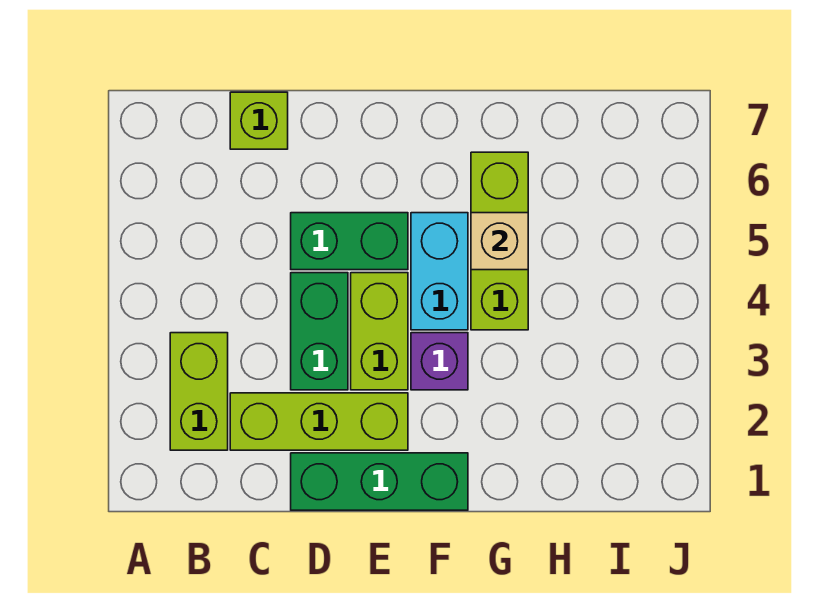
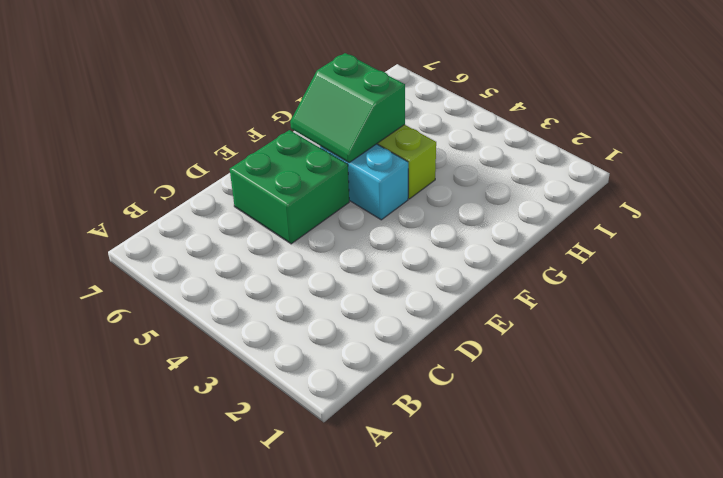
green brick D5:E6 level 1 -> green brick D5:E5 level 1
green slope F5:G6 level 2 top G -> tan brick G5 level 2
none -> lime brick B2:B3 level 1
none -> lime brick C2:E2 level 1

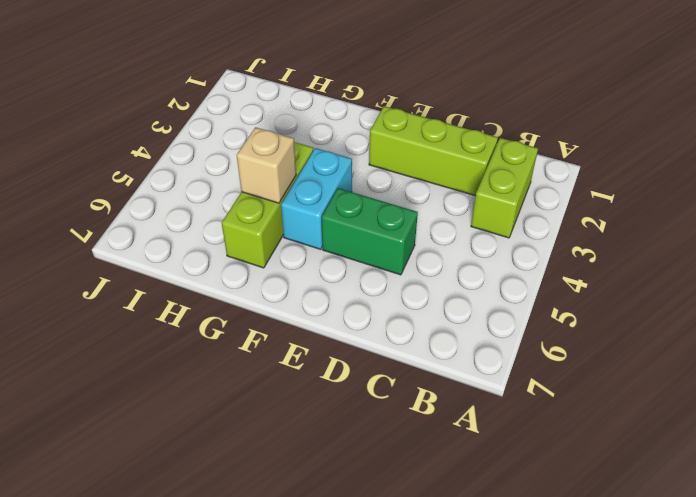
none -> lime brick C7 level 1
none -> green brick D1:F1 level 1

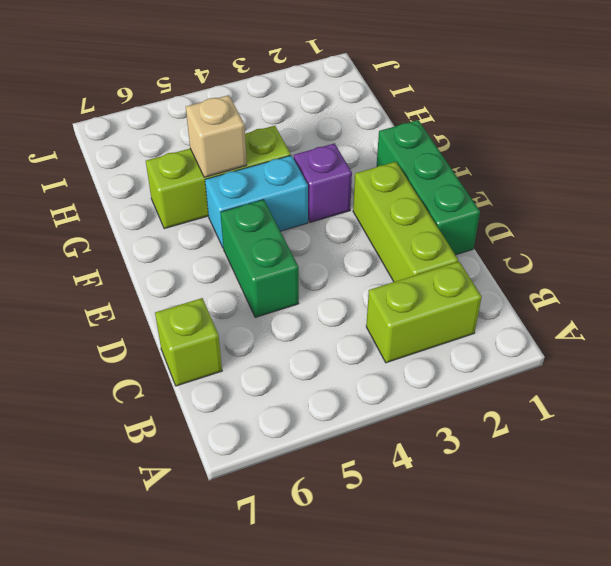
none -> green brick D3:D4 level 1
none -> lime brick E3:E4 level 1

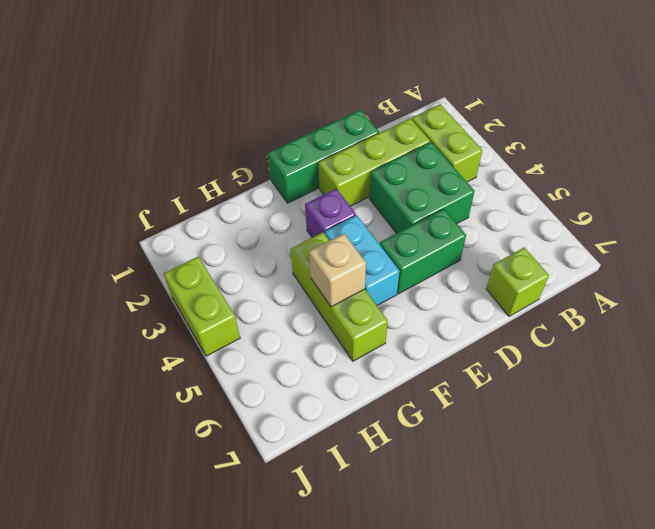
green brick C3:D4 level 1 -> green brick D3:D4 level 1
lime brick J3:J4 level 1 -> lime brick E3:E4 level 1

